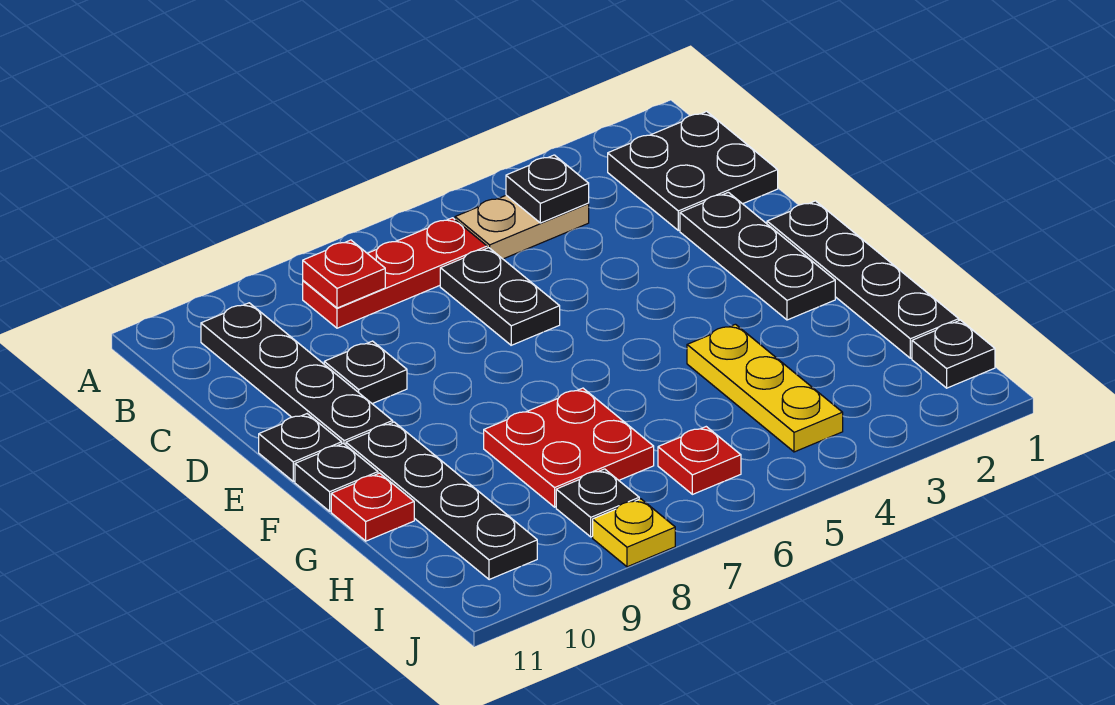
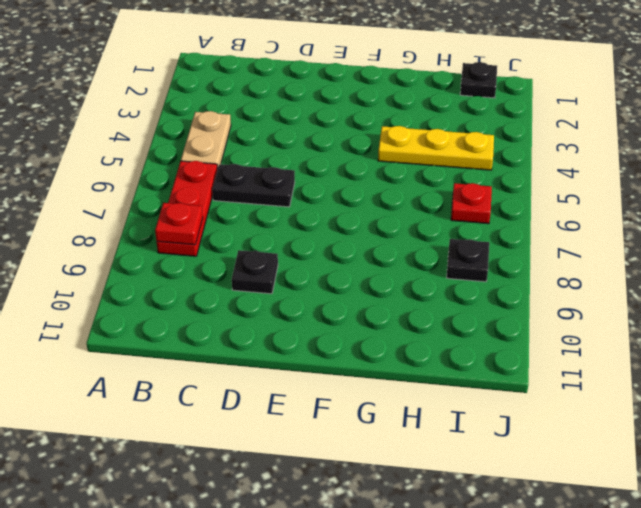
none -> black plate B1:C2 level 1
none -> black plate B10:E10 level 1
none -> black plate D2:F2 level 1

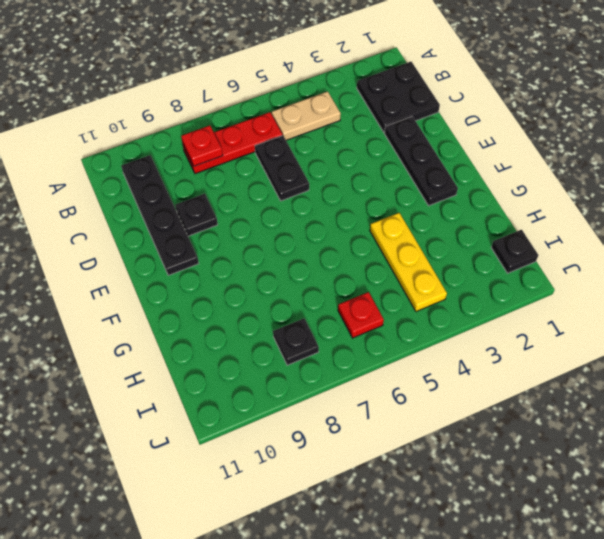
none -> black plate E1:H1 level 1
none -> black plate E11 level 1
none -> black plate F10:I10 level 1

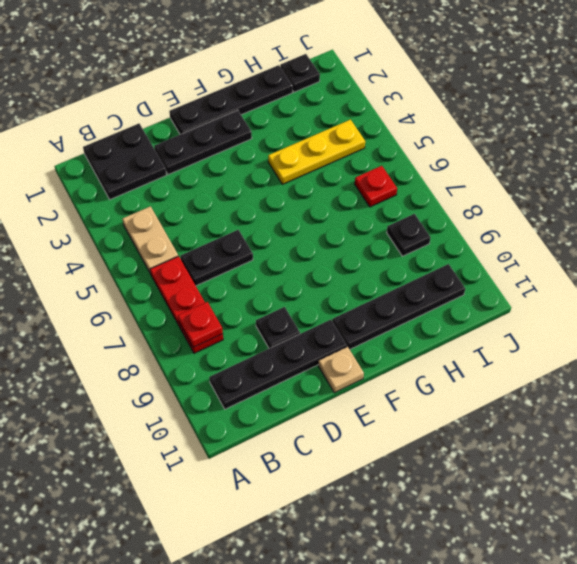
tan plate E11 level 1 -> black plate E11 level 1
none -> black plate F11 level 1
none -> red plate G7:H8 level 1
none -> red plate G11 level 1

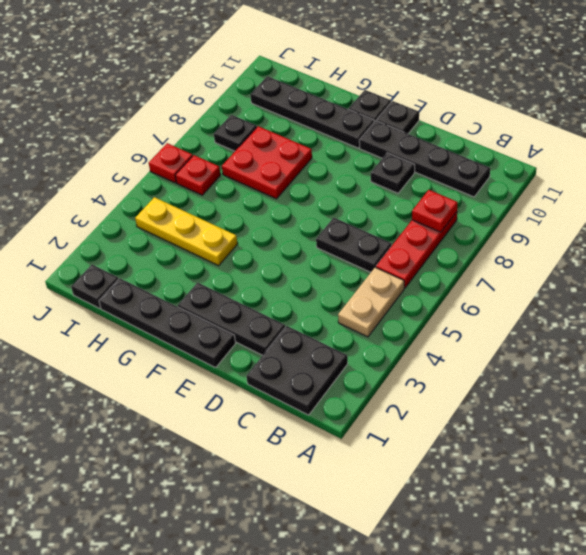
red plate J6 level 1 -> red plate G11 level 1
none -> yellow plate J8 level 1
none -> black plate B4 level 2

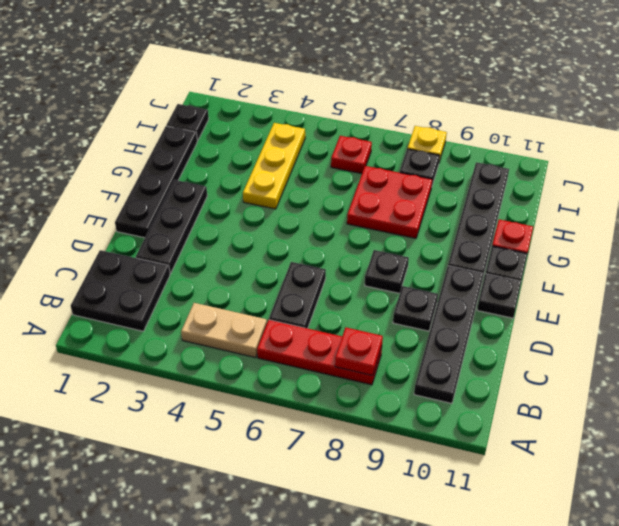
black plate E8 level 1 -> black plate B4 level 2

